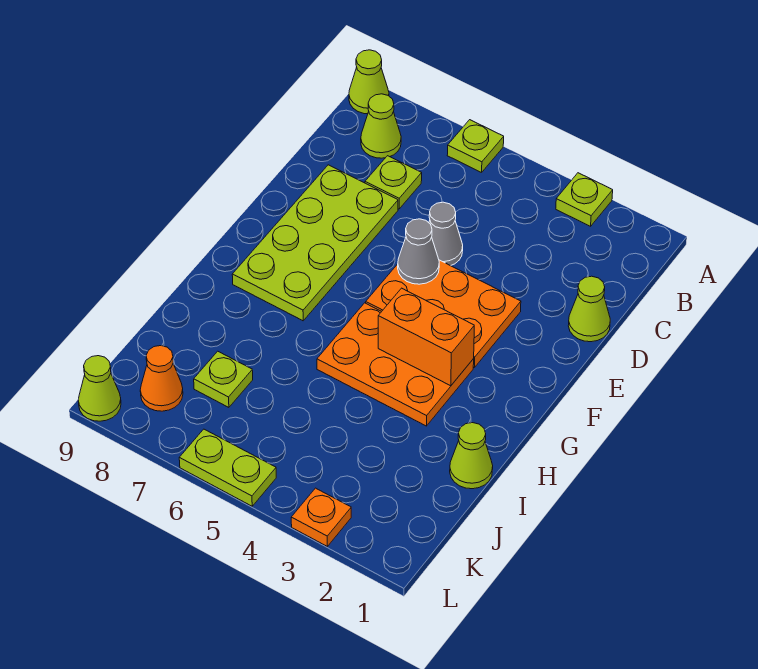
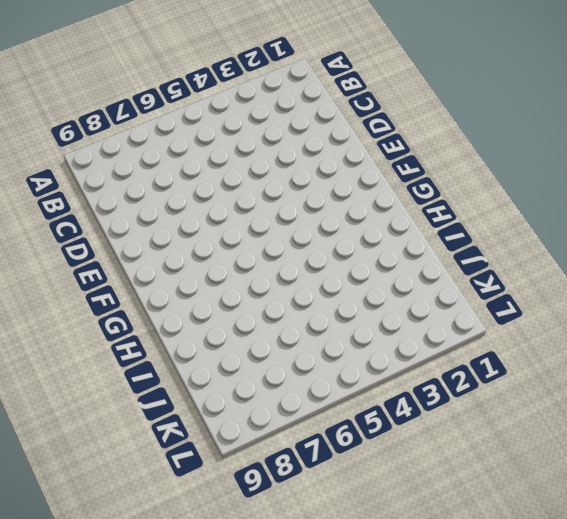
none -> lime plate A3 level 1
none -> lime plate A6 level 1
none -> lime cone A9 level 1

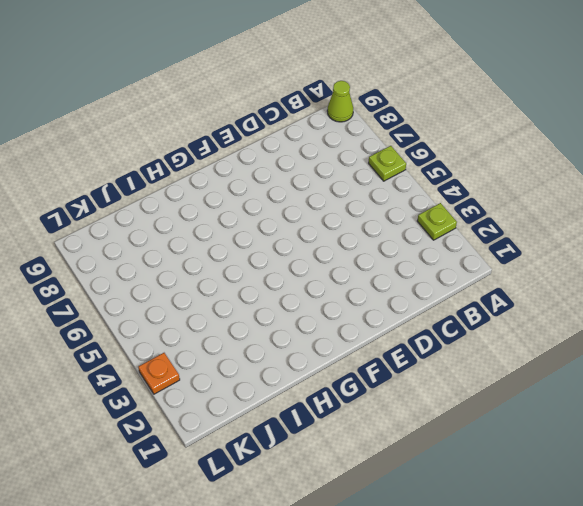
none -> lime cone B8 level 1
none -> lime plate C7 level 1
none -> lime cone D1 level 1

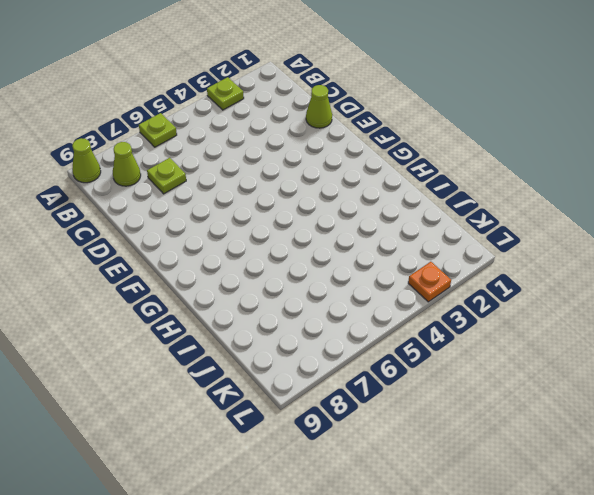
none -> grey cone D5 level 1
none -> lime plate D7:G8 level 1
none -> orange plate E3:F5 level 1

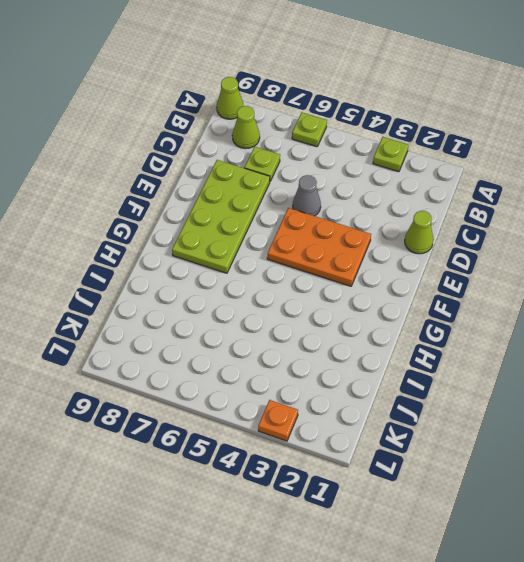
none -> orange plate G3:H5 level 1
none -> lime cone I1 level 1
none -> lime plate J7 level 1

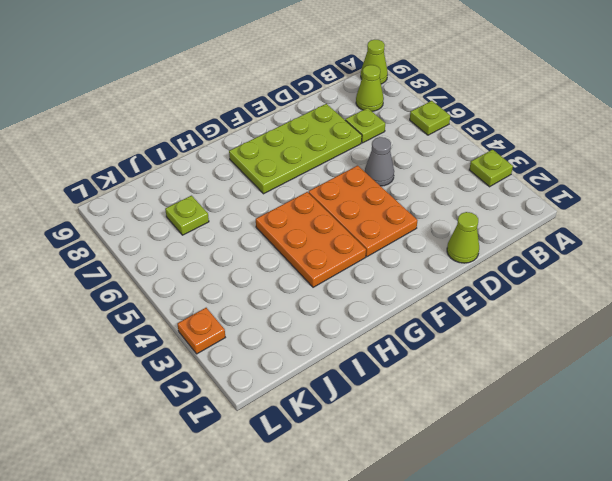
none -> lime cone I1 level 1
none -> orange cone K8 level 1
none -> lime plate L5:L6 level 1

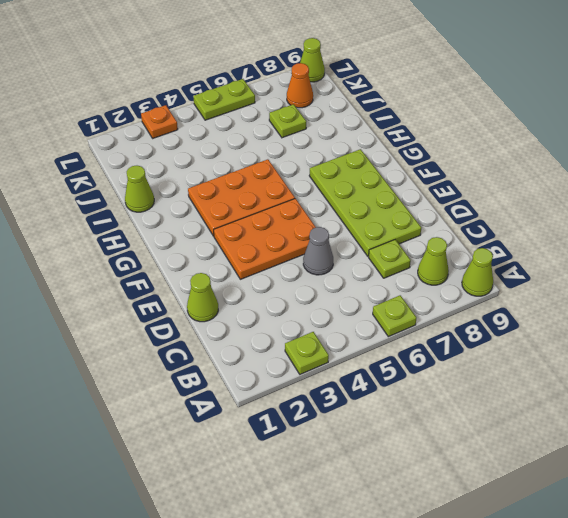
none -> grey cone E5 level 2
none -> orange brick G3:G4 level 2

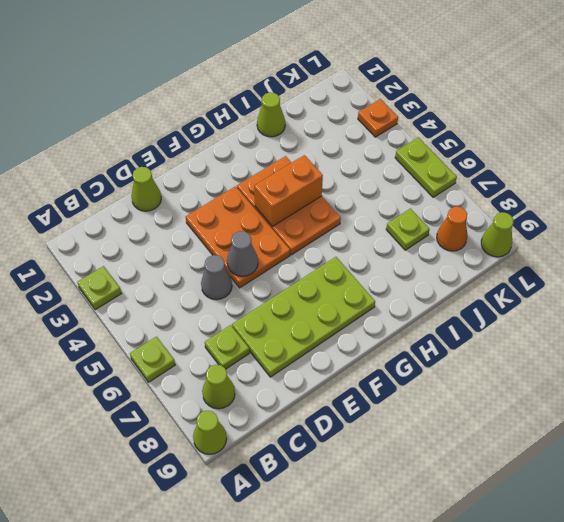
orange brick G4:H4 level 2 -> orange brick G3:G4 level 2

